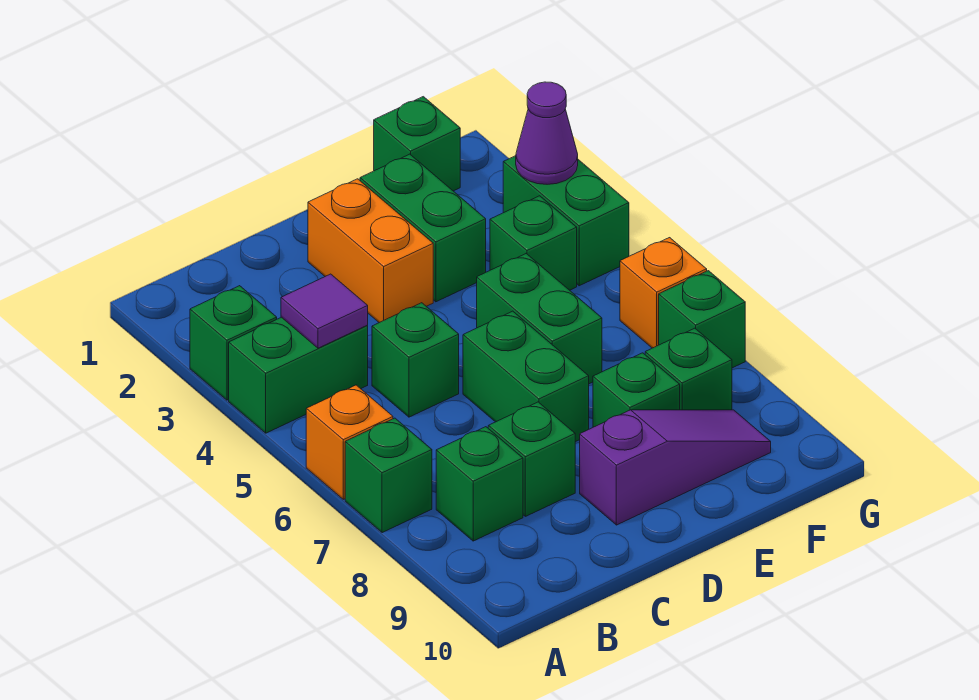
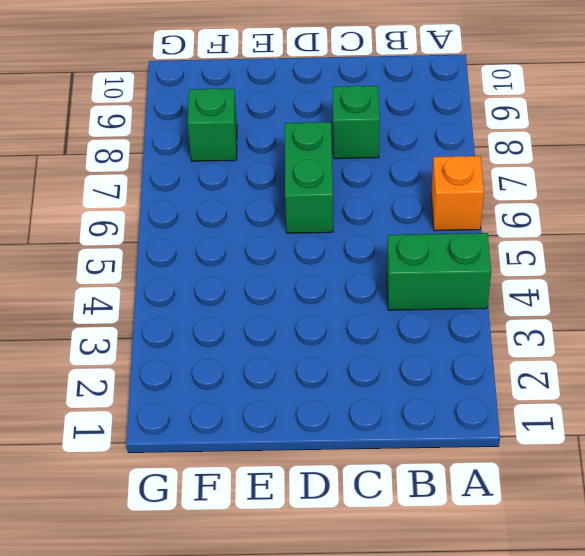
none -> green brick A3 level 1
none -> green brick A7 level 1
none -> green brick B8 level 1

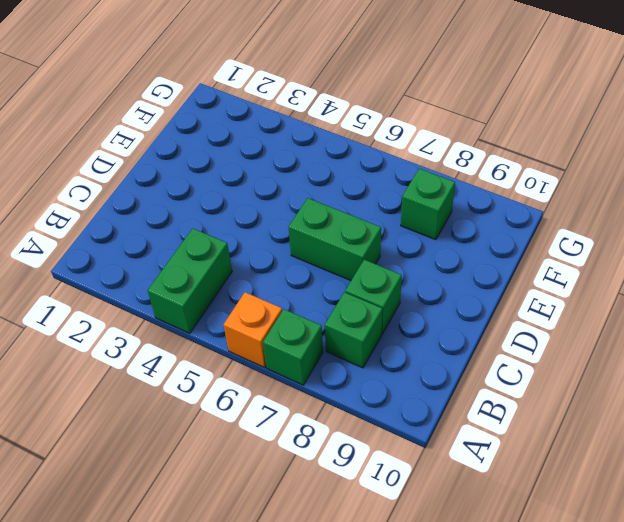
none -> green brick A3 level 1
none -> green brick C5 level 1
none -> orange brick D2:D3 level 1

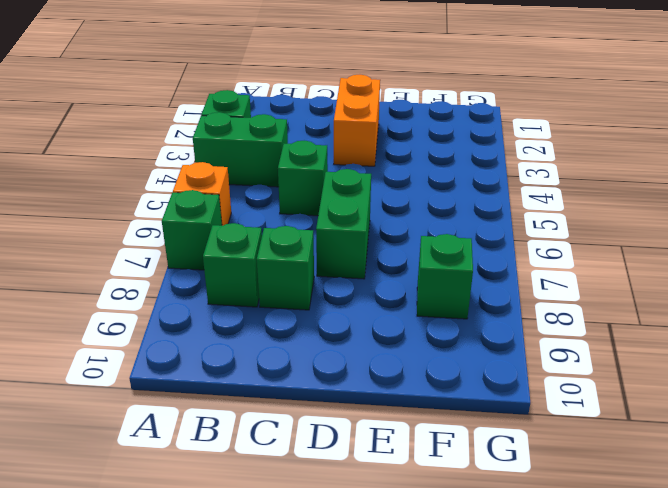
none -> purple slope D9:F9 level 1 top D
none -> green brick E2:E3 level 1
none -> green brick E5:E6 level 1

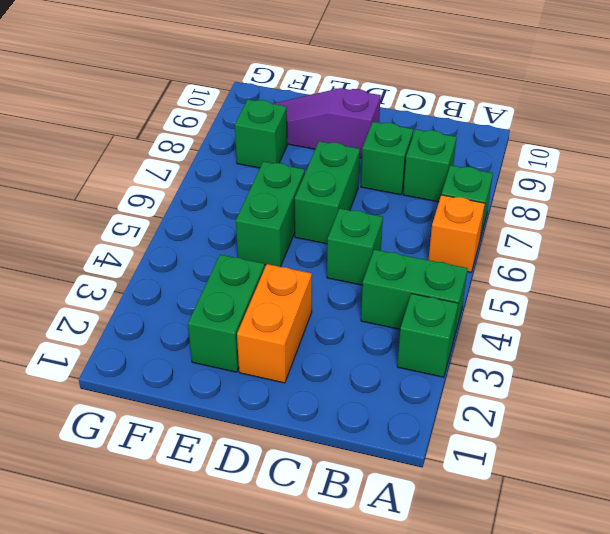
none -> green brick E8 level 1
none -> green brick F1 level 1
none -> green brick F4 level 1

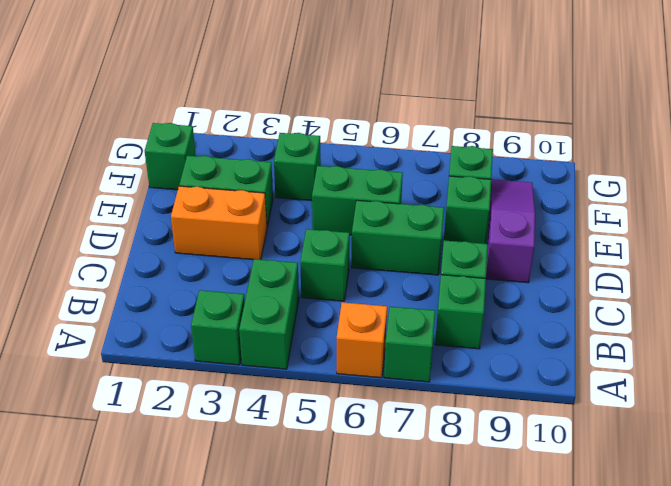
none -> green brick G3:G4 level 1
none -> orange brick G6 level 1
none -> green brick G7 level 1

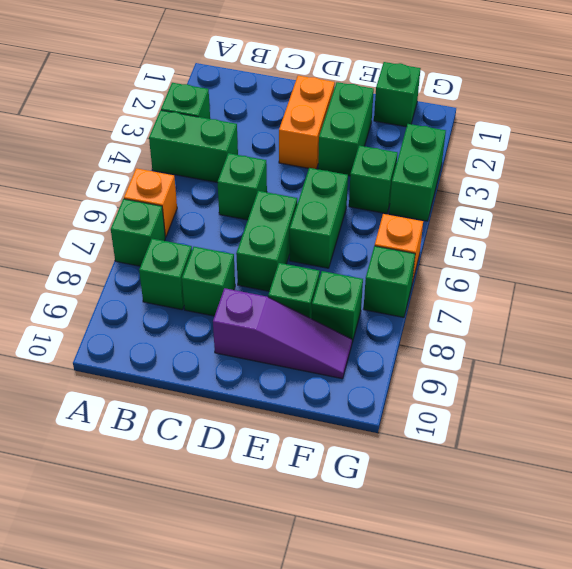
none -> purple tile B4 level 2
none -> purple cone G3 level 2

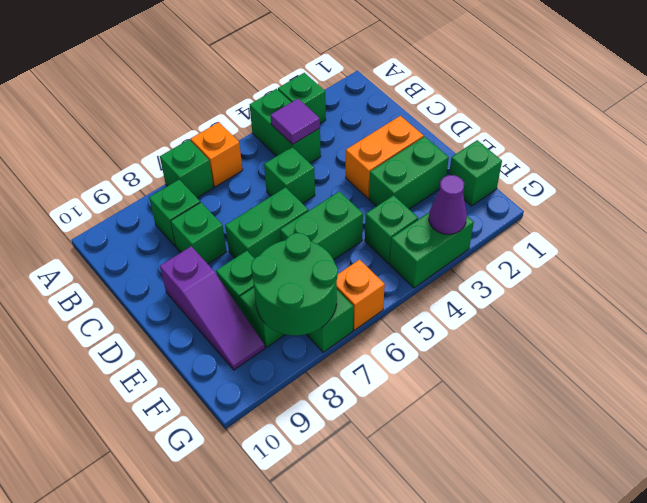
green round brick F7:G8 level 2 -> none

